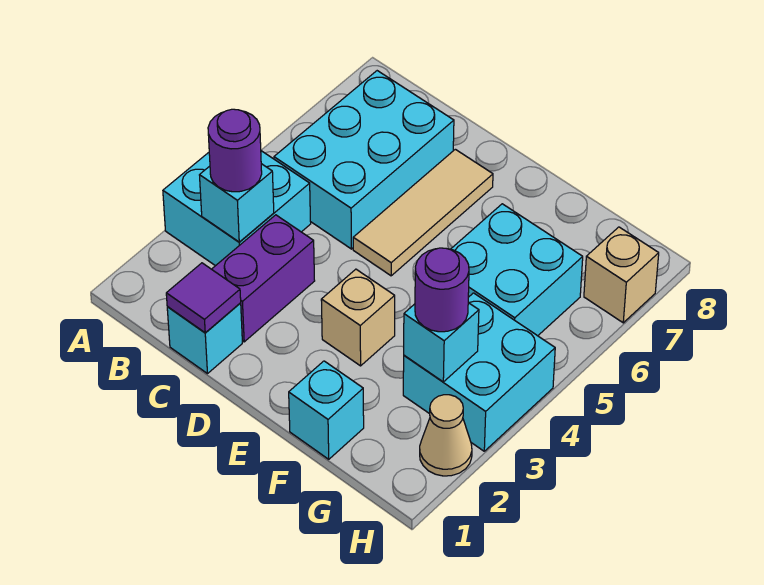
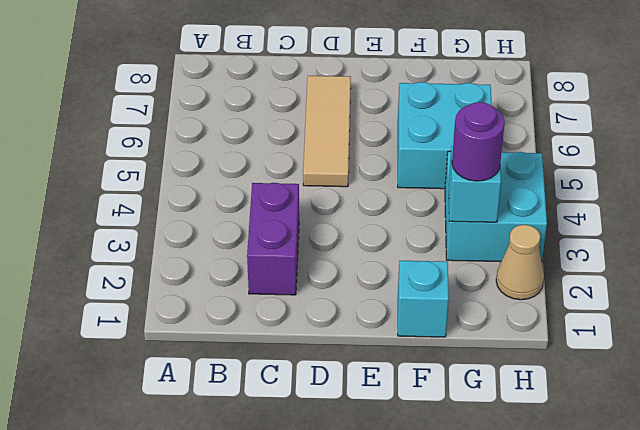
none -> cyan brick A3:B4 level 1
none -> cyan brick B5:C7 level 1
none -> cyan brick C1 level 1

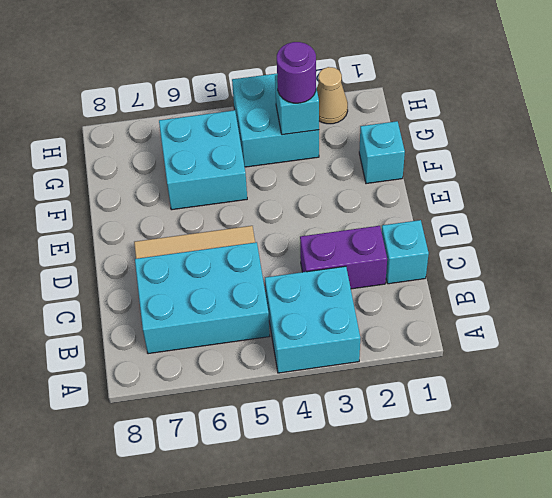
none -> tan brick E3 level 1
none -> tan brick H7 level 1
none -> cyan brick B3 level 2

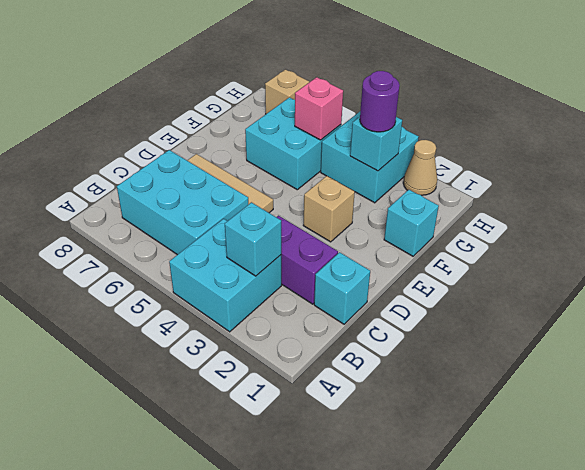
pink brick G5 level 2 -> none
none -> purple tile C1 level 2
none -> purple round brick B3 level 3

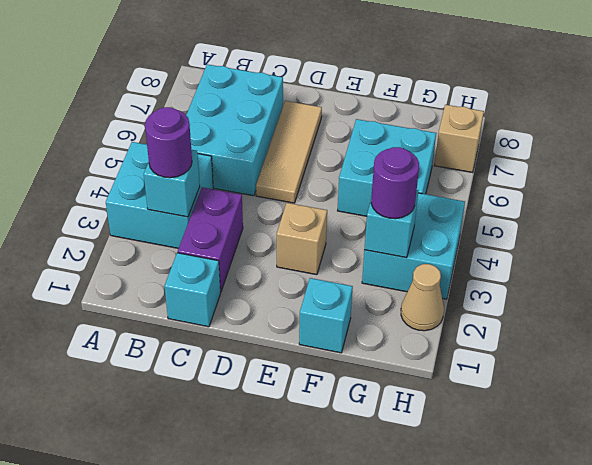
none -> purple tile C1 level 2

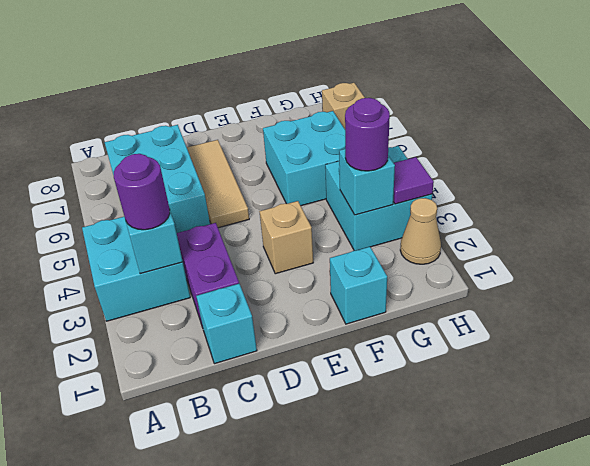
purple tile H3 level 2 -> purple tile C1 level 2

